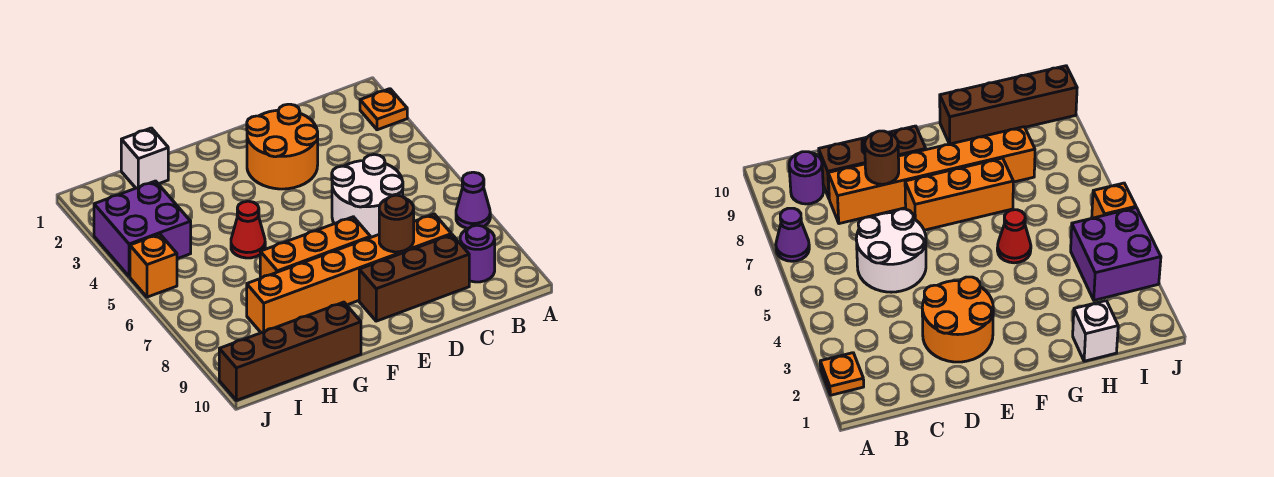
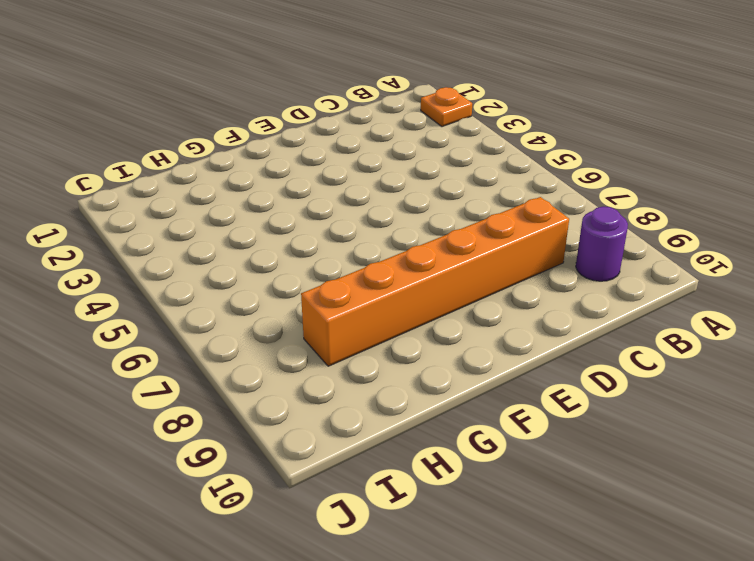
none -> purple cone A7 level 1
none -> white round brick C5:D6 level 1
none -> brown brick C9:E9 level 1

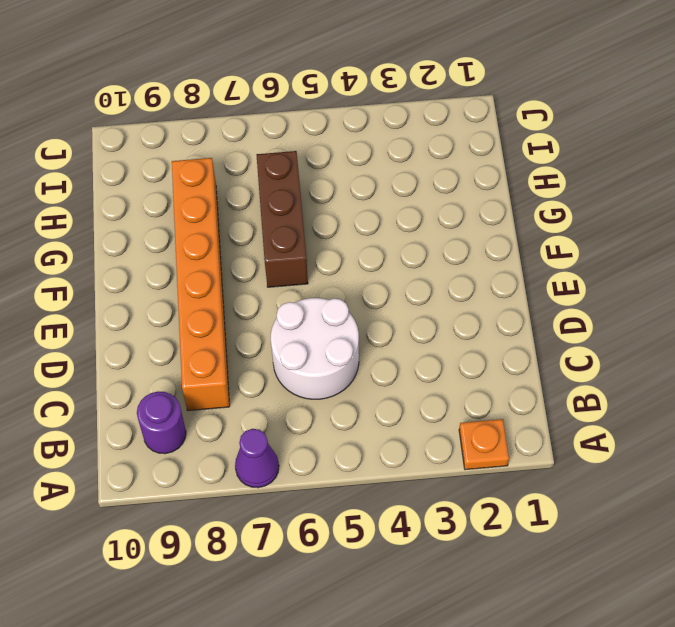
brown brick F6:H6 level 1 -> brown brick C9:E9 level 1
none -> orange round brick D2:E3 level 1
none -> orange brick E7:G7 level 1
none -> red cone G5 level 1

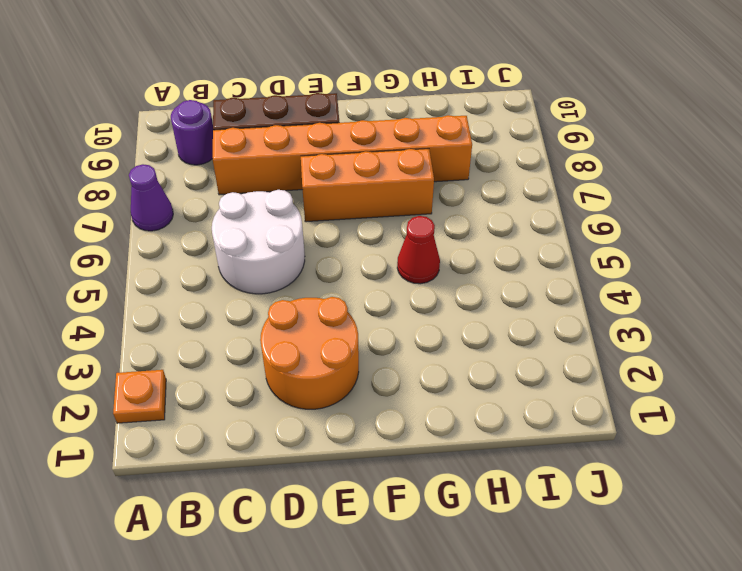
none -> brown brick G10:J10 level 1
none -> white brick H1 level 1
none -> purple brick I3:J4 level 1

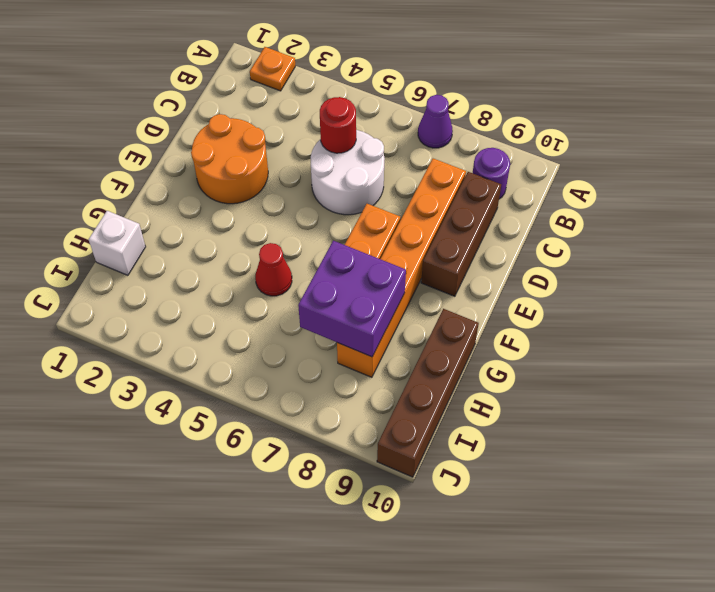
red round brick C5 level 2 -> none
purple brick G7:H8 level 2 -> purple brick I3:J4 level 1
none -> orange brick J5 level 1
none -> brown round brick D8 level 2

